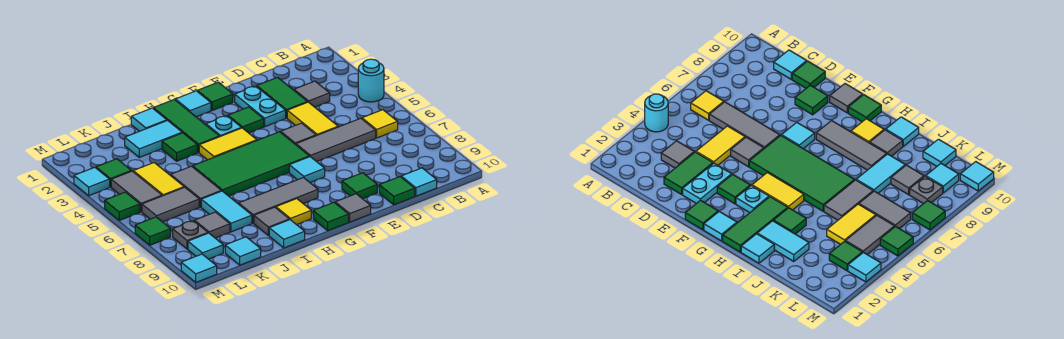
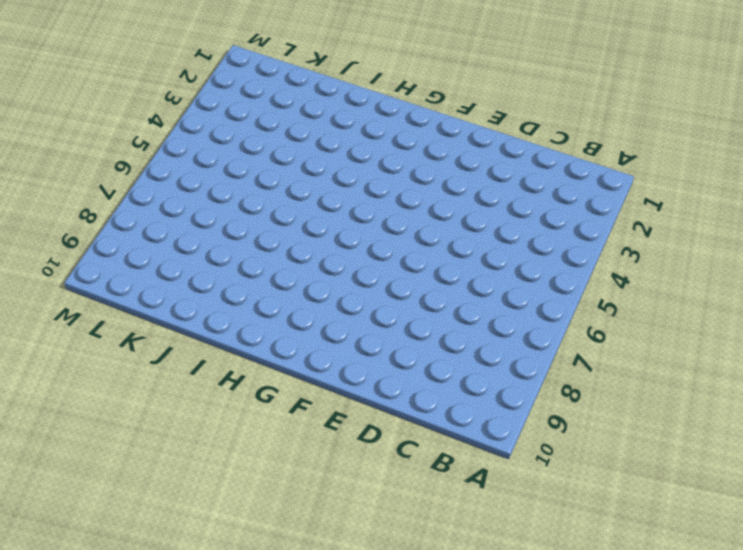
none -> cyan round brick A4 level 1
none -> yellow tile B6 level 1
none -> grey tile C3 level 1
none -> grey tile C6:E6 level 1

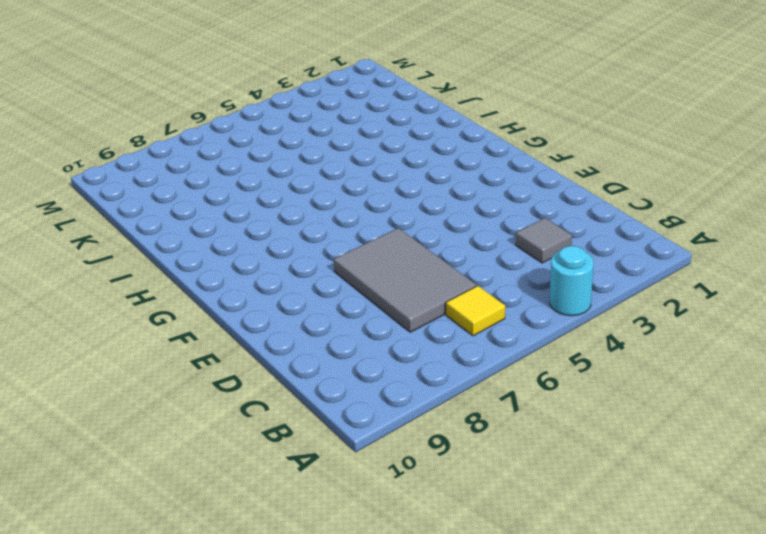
grey tile C6:E7 level 1 -> grey tile C6:E6 level 1
none -> cyan tile C10 level 1
none -> green tile D2:D3 level 1
none -> yellow tile D4:D5 level 1
none -> green tile D10 level 1

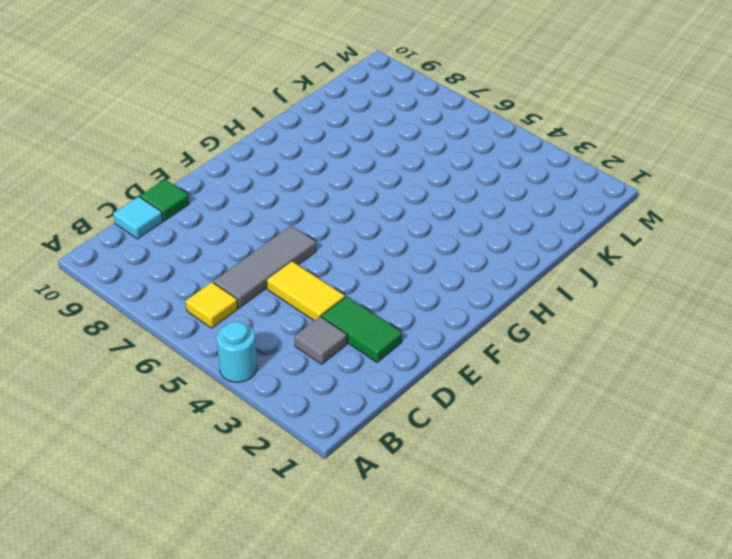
none -> cyan plate E2:E3 level 1
none -> grey tile E5 level 1
none -> green tile E9 level 1
none -> green tile F1 level 1

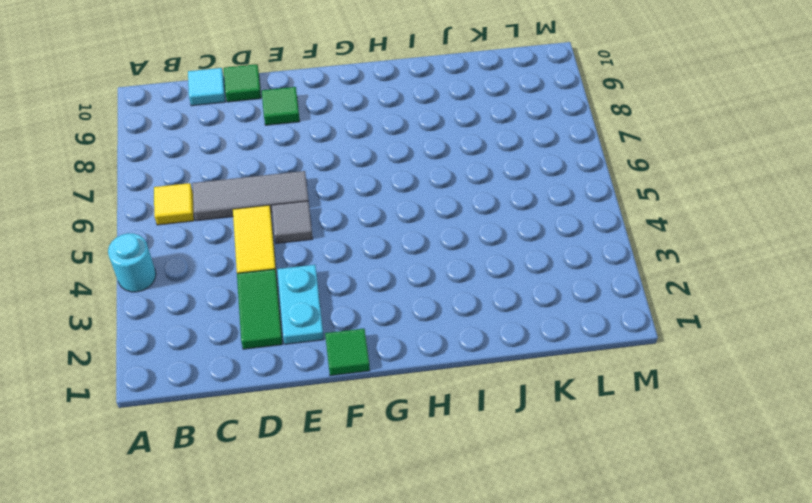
none -> grey tile C3 level 1
none -> green tile F3 level 1
none -> green tile F5:I6 level 1
none -> cyan tile F7 level 1

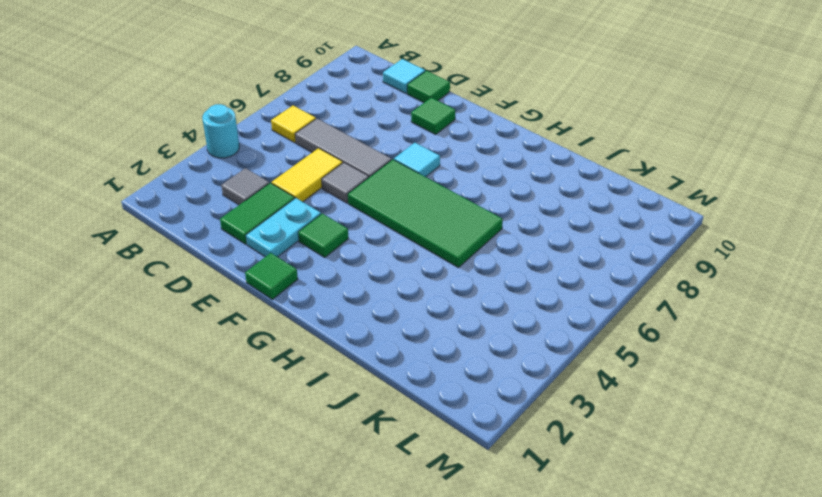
none -> grey tile F10 level 1
none -> cyan tile G1 level 1
none -> cyan plate G3 level 1
none -> yellow tile G4:H4 level 1

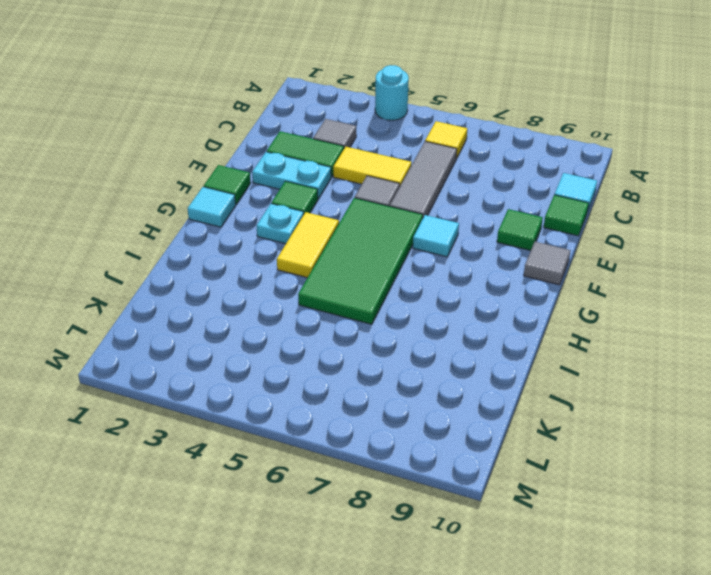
none -> grey tile G8:I8 level 1
none -> green tile G10 level 1
none -> green tile H1:H3 level 1
none -> yellow tile H9 level 1

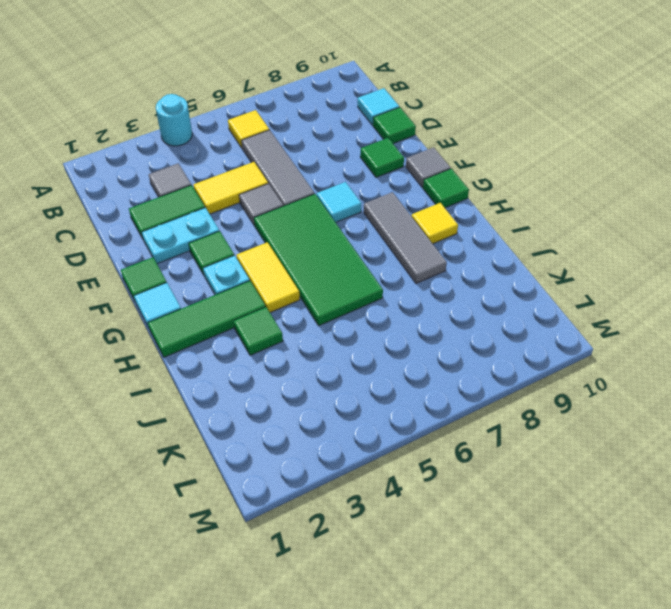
none -> cyan tile I1 level 1
none -> cyan tile I2:J2 level 1
none -> grey tile I9 level 1
none -> cyan tile I10 level 1

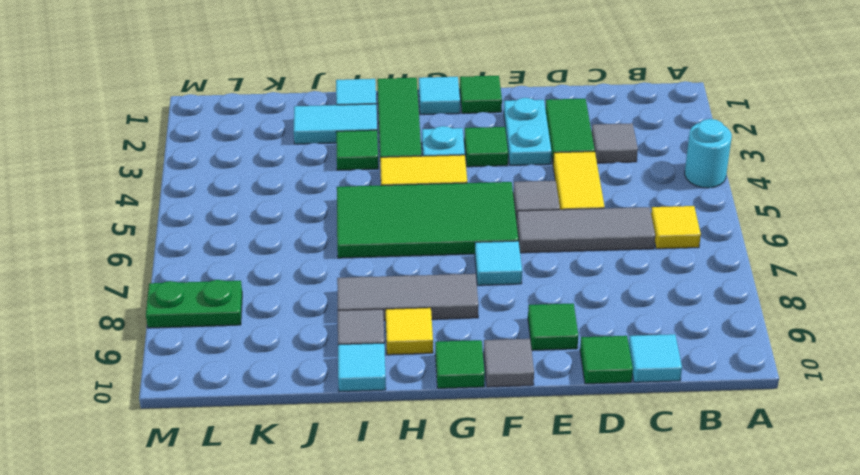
green plate L8:M8 level 1 -> grey plate L8 level 1
none -> grey tile J5:J6 level 1
none -> cyan tile J7:J8 level 1
none -> yellow tile K4:K5 level 1
none -> grey tile K6:L6 level 1

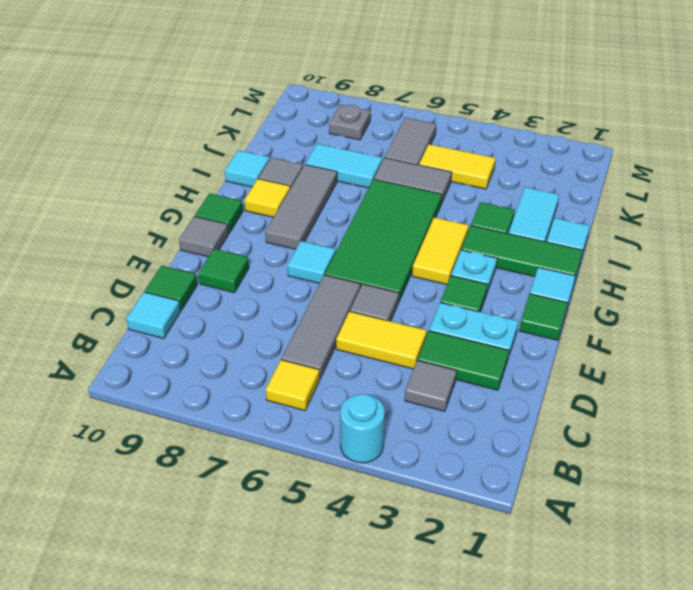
none -> grey tile K8 level 1
none -> cyan tile K10 level 1
none -> green tile L3 level 1
none -> grey tile L4:L5 level 1

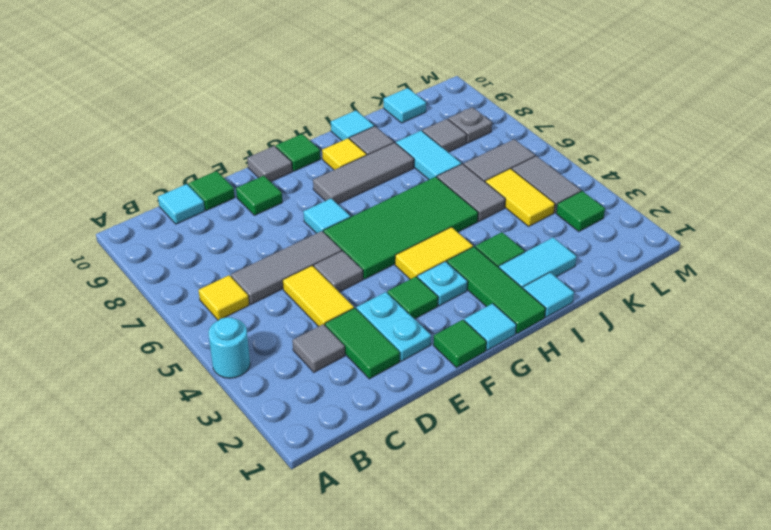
none -> cyan tile L9 level 1
none -> cyan tile M3 level 1
none -> green tile M5 level 1
none -> green tile M7 level 1

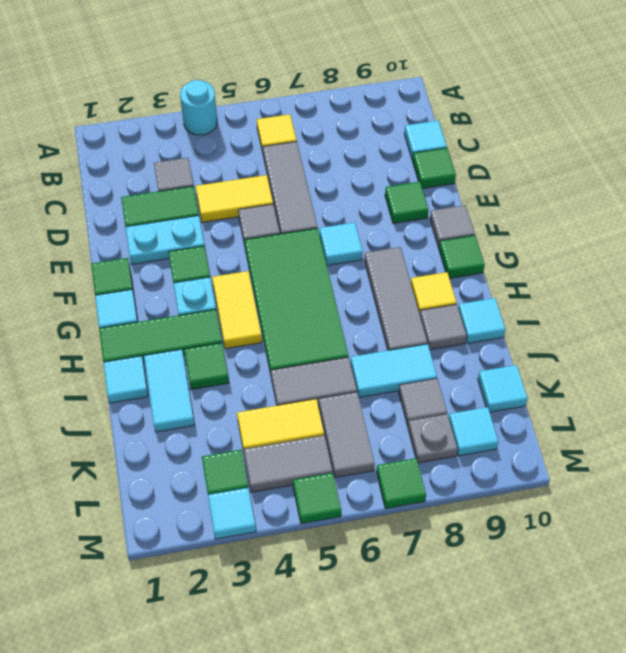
none -> cyan tile M10 level 1

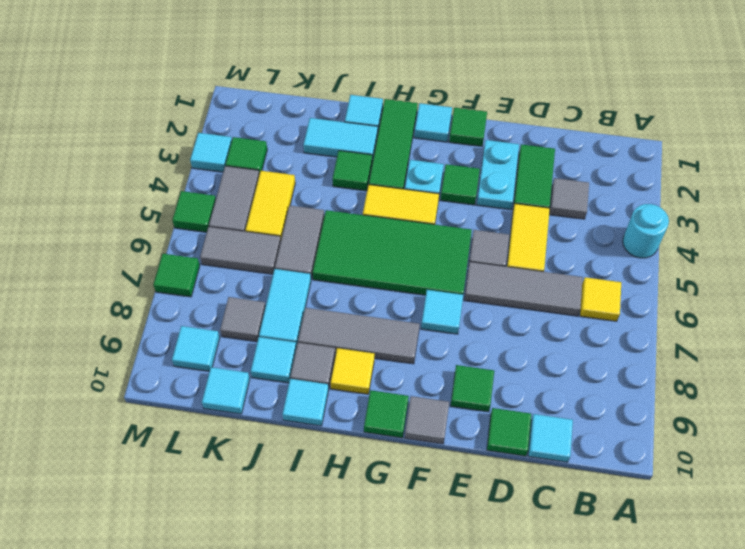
cyan tile J9 level 1 -> cyan tile M10 level 1
none -> grey plate L8 level 1

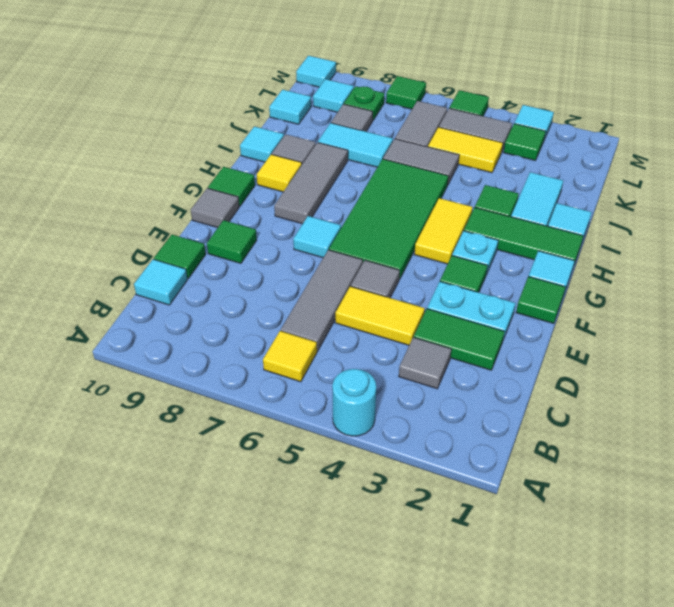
green plate L8 level 1 -> grey plate L8 level 1

